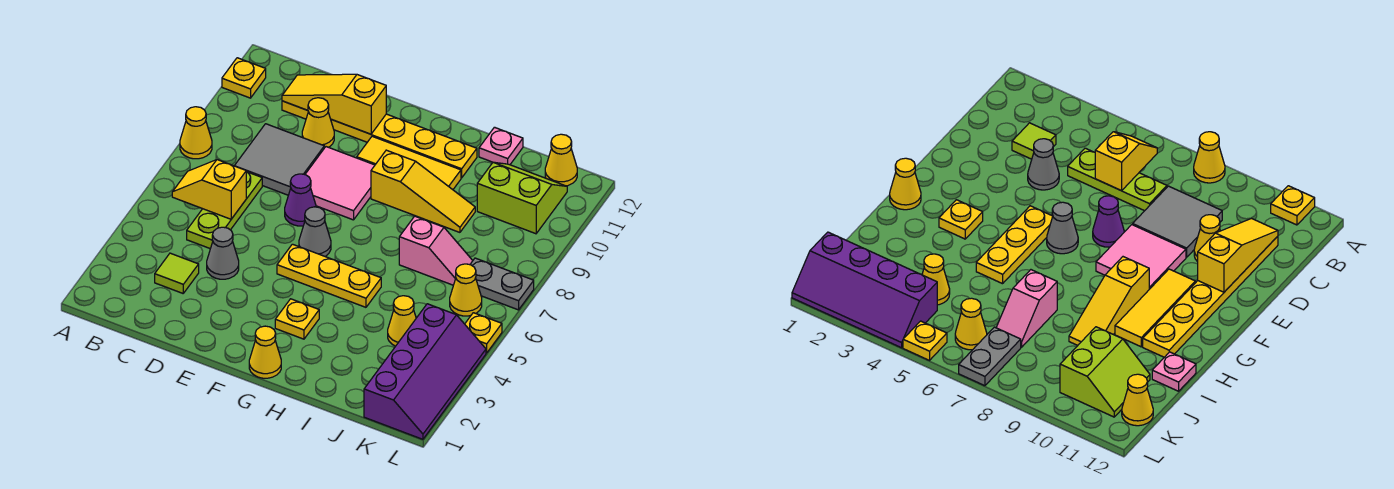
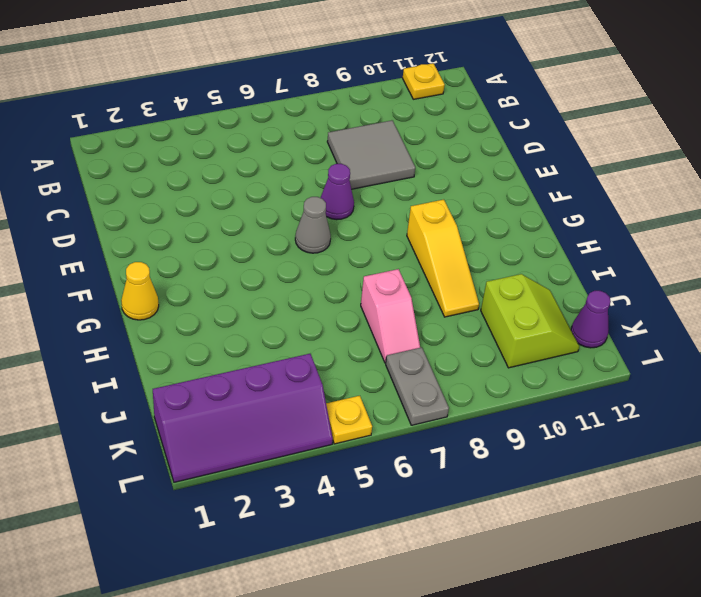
purple cone K12 level 1 -> yellow cone K12 level 1
none -> yellow cone A8 level 1
none -> lime tile C3 level 1
none -> lime plate C5:C7 level 1

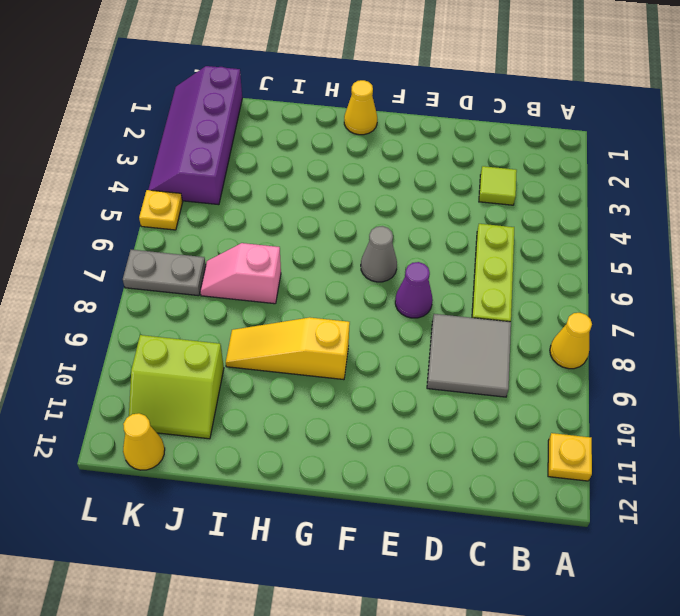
none -> yellow plate C11:H11 level 1
none -> grey cone D4 level 1
none -> yellow cone D10 level 1

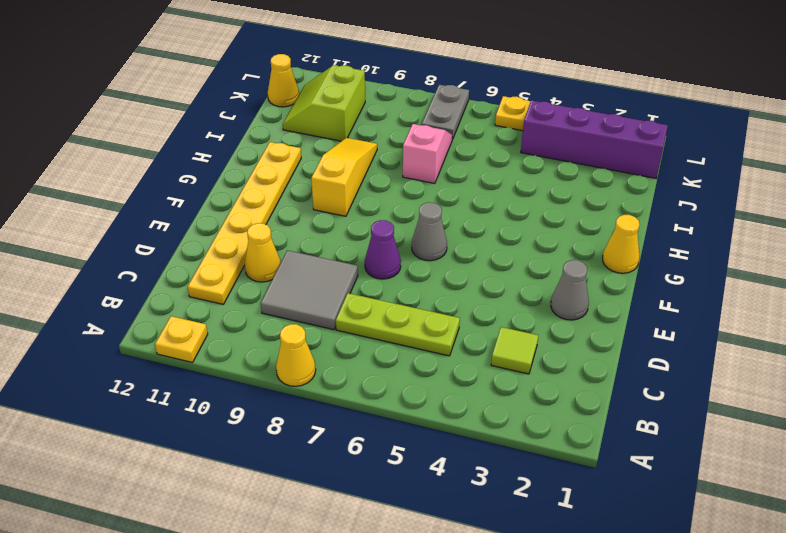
grey cone E2 level 1 -> grey cone D4 level 1
none -> pink tile E8:F9 level 1
none -> yellow plate F5:H5 level 1
none -> yellow tile F10:H10 level 1

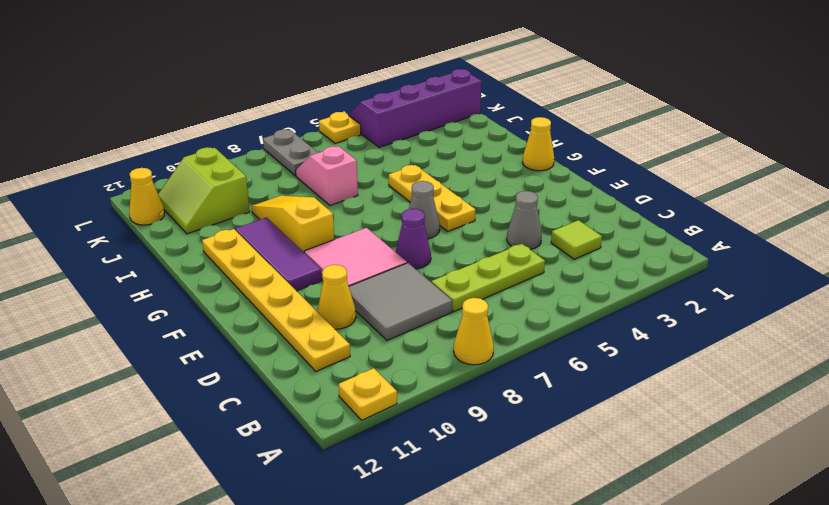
purple tile F10:H10 level 1 -> yellow tile F10:H10 level 1
none -> yellow plate G3 level 1
none -> pink plate I12 level 1
none -> yellow cone J4 level 1

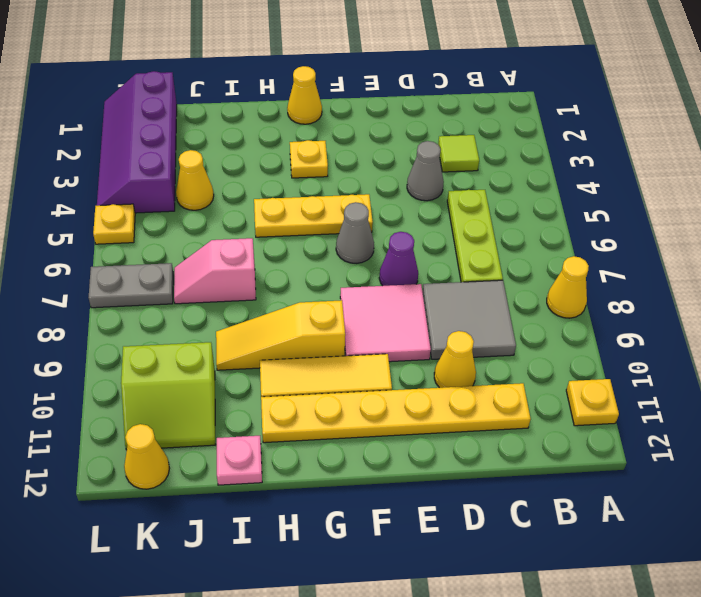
none -> yellow cone K6 level 1
none -> yellow slope B6:C6 level 2 top C
none -> yellow slope C11:E11 level 2 top E

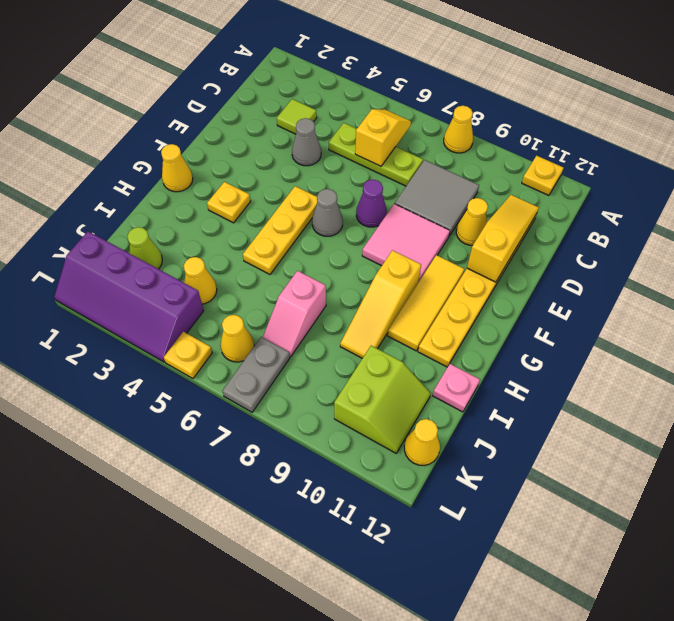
lime cone J2 level 1 -> none

